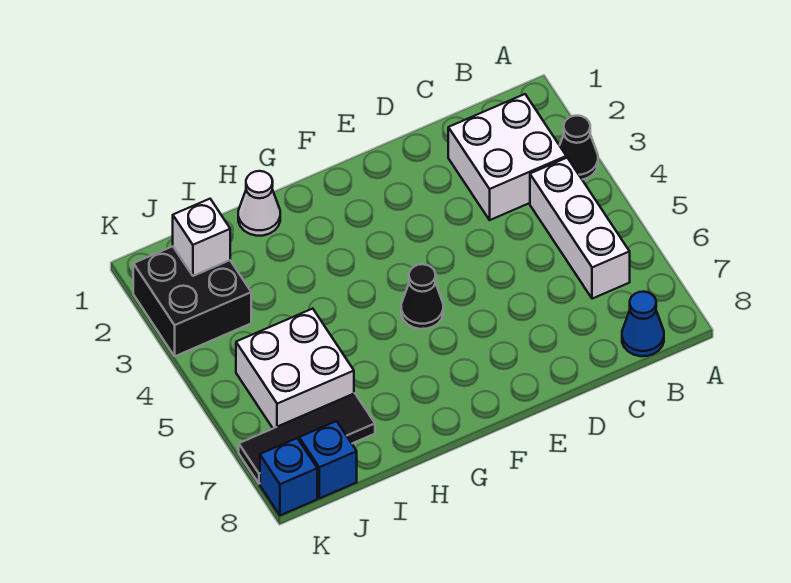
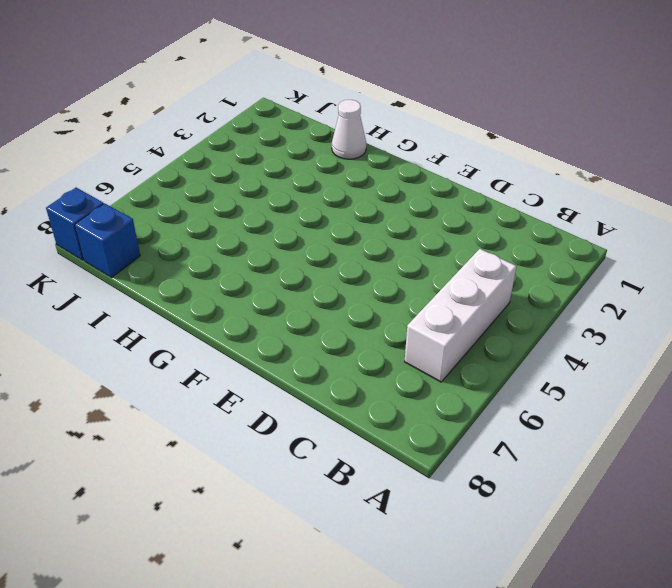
none -> black cone A3 level 1
none -> white brick B2:C3 level 1
none -> blue cone B8 level 1

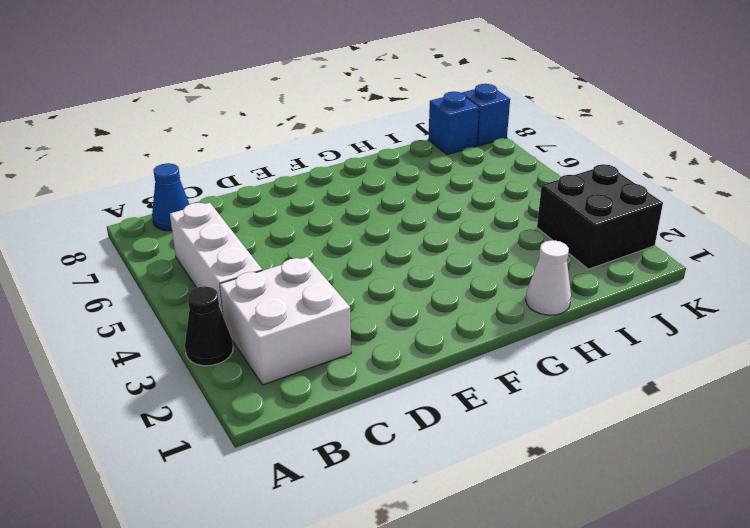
none -> black cone F5 level 1
none -> white brick I5:J6 level 1
none -> black tile I7:K7 level 1

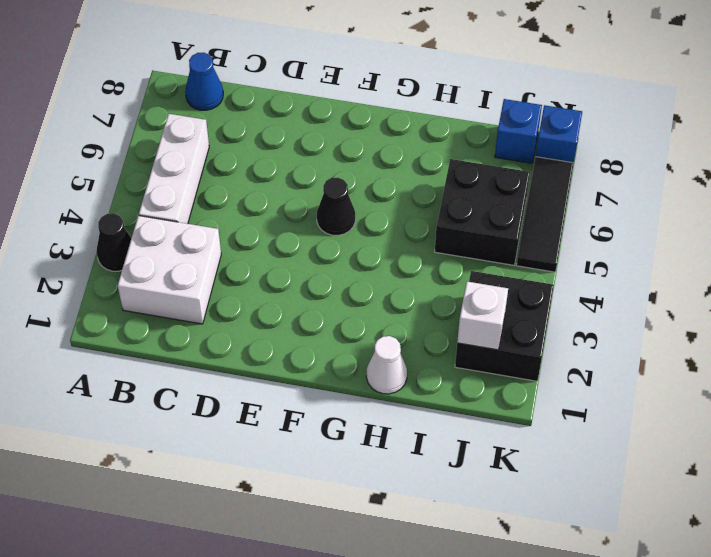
black brick I5:J6 level 1 -> white brick I5:J6 level 1
black tile K5:K7 level 1 -> black tile I7:K7 level 1

